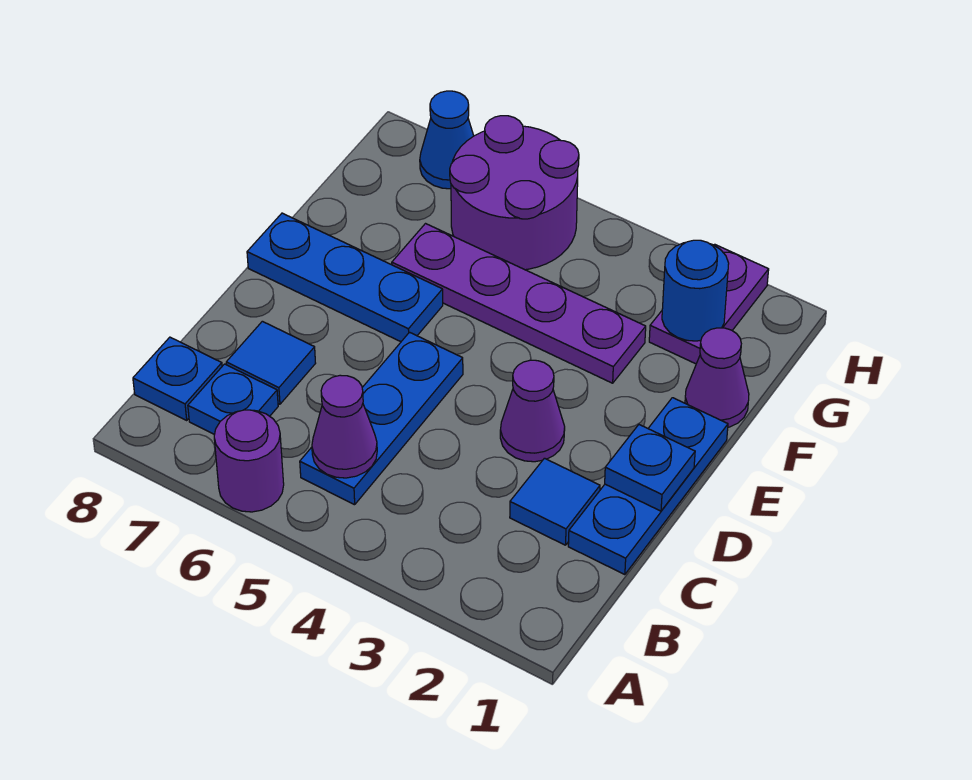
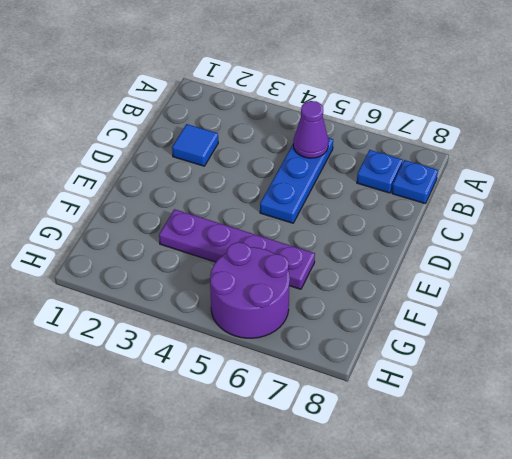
none -> purple round brick A6 level 1
none -> blue plate C1:E1 level 1
none -> blue tile C7 level 1

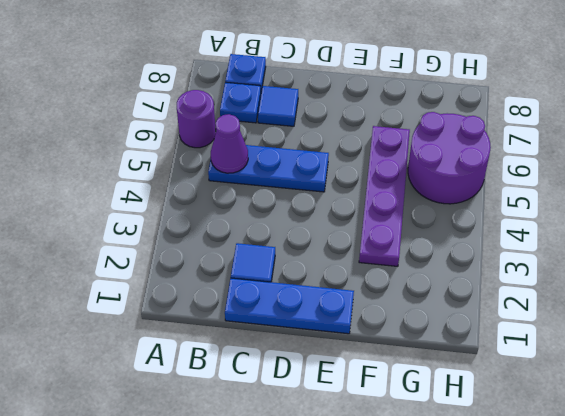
none -> purple cone D3 level 1
none -> blue plate E6:E8 level 1
none -> purple cone F1 level 1

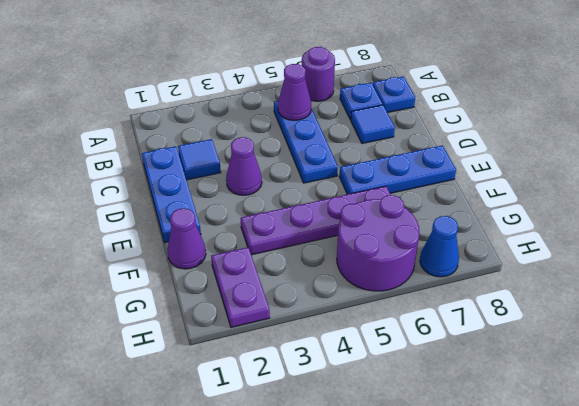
none -> blue plate D1 level 2
none -> blue round brick G2 level 2

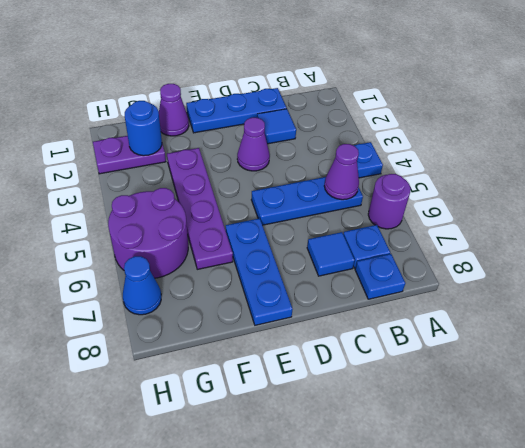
blue plate A4 level 1 -> blue plate D1 level 2

